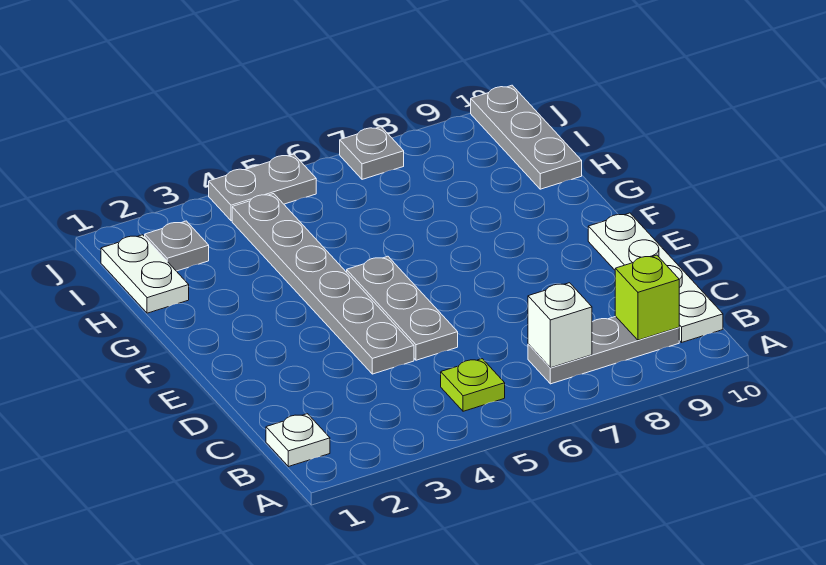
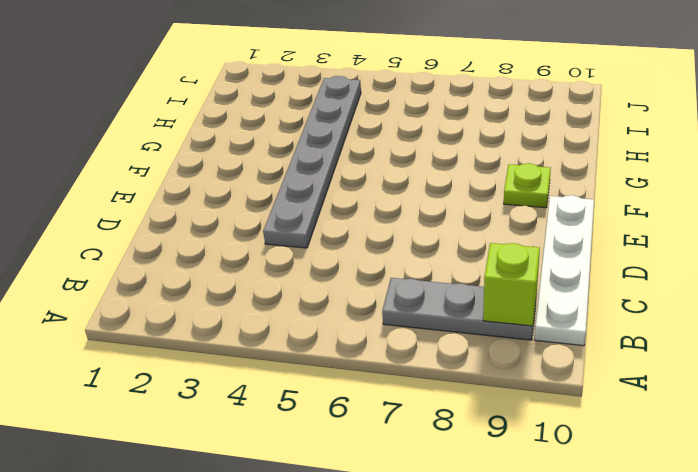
lime plate F9 level 1 -> lime plate B5 level 1
none -> white plate B1 level 1
none -> grey plate D5:F5 level 1
none -> white plate H1:I1 level 1

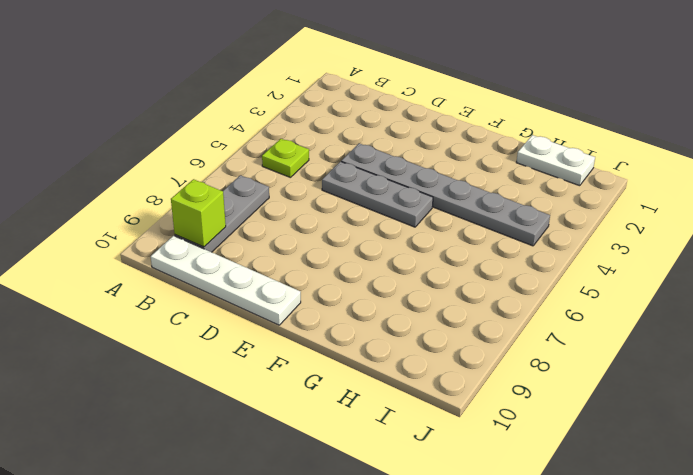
none -> white plate B1 level 1
none -> grey plate H10:J10 level 1
none -> grey plate I2 level 1

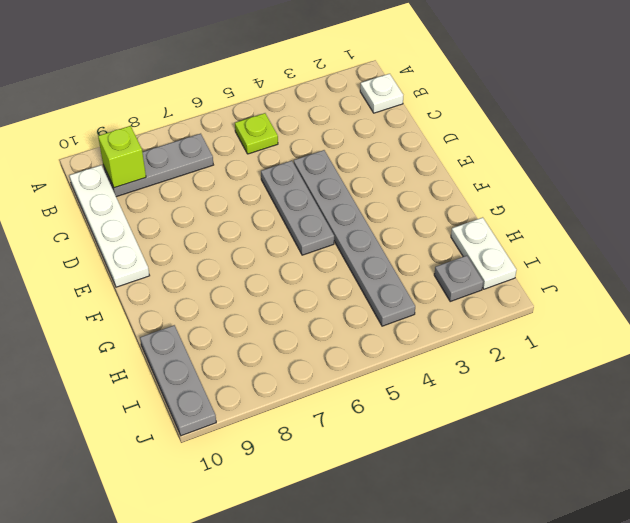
none -> grey plate J4:J5 level 1
none -> grey plate J7 level 1
none -> white brick B7 level 2

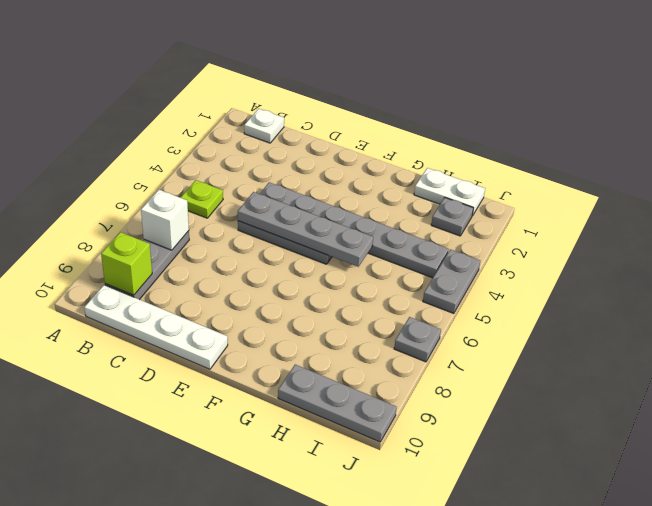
grey plate D5:G5 level 2 -> none

